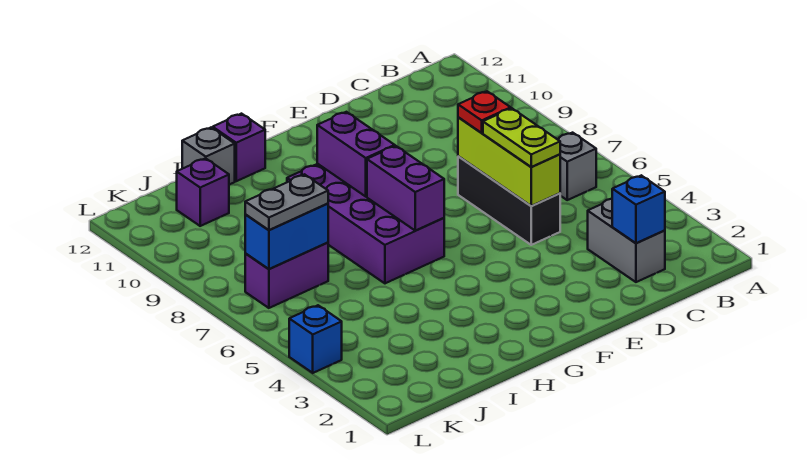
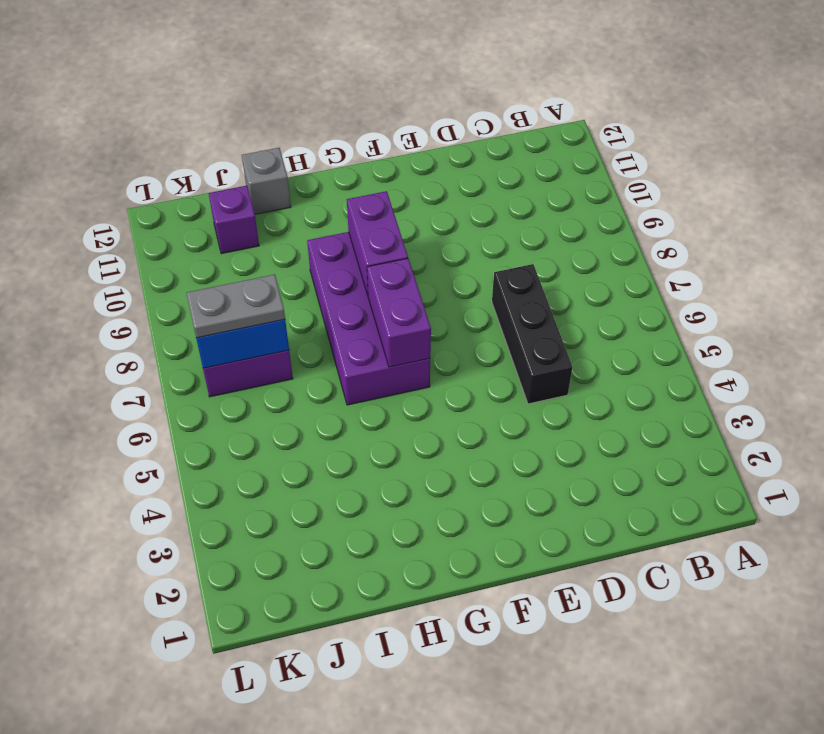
none -> grey brick B6 level 1
none -> grey brick C2:C3 level 1
none -> purple brick H12 level 1

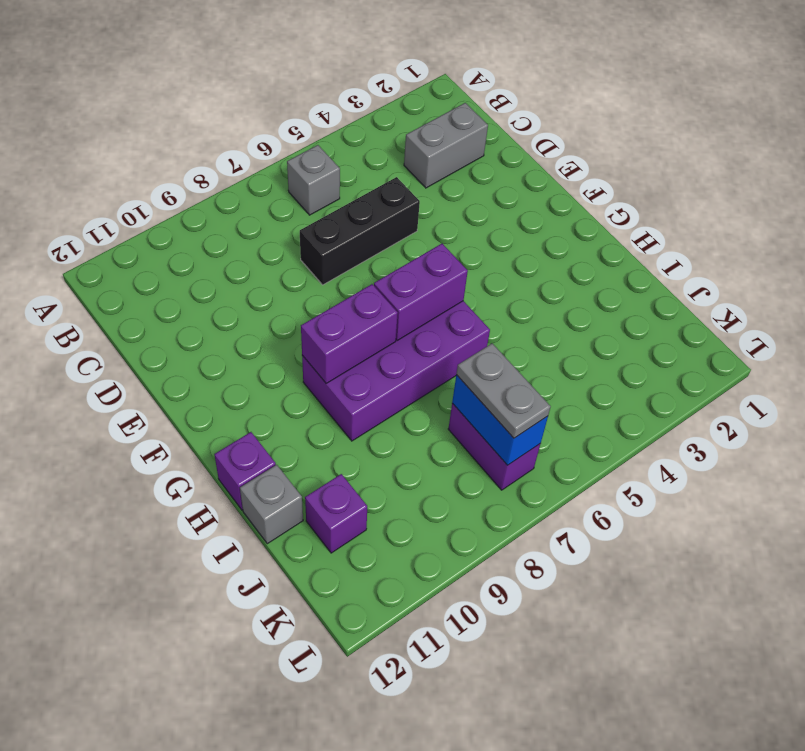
none -> blue brick L4 level 1
none -> blue brick C2 level 2
none -> lime brick D5:D7 level 2

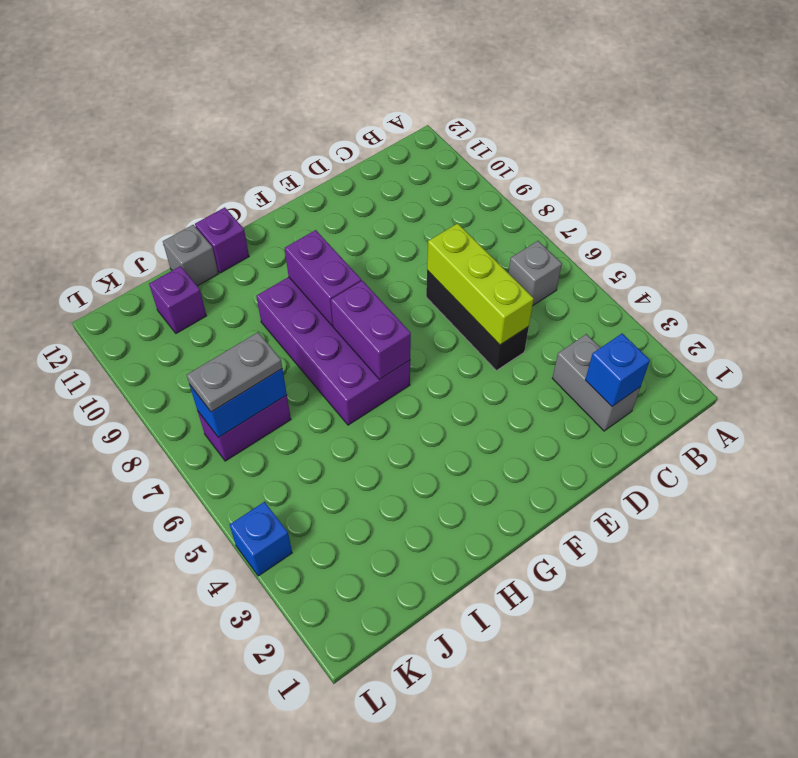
none -> lime plate D5:D6 level 3
none -> red plate D7 level 3

